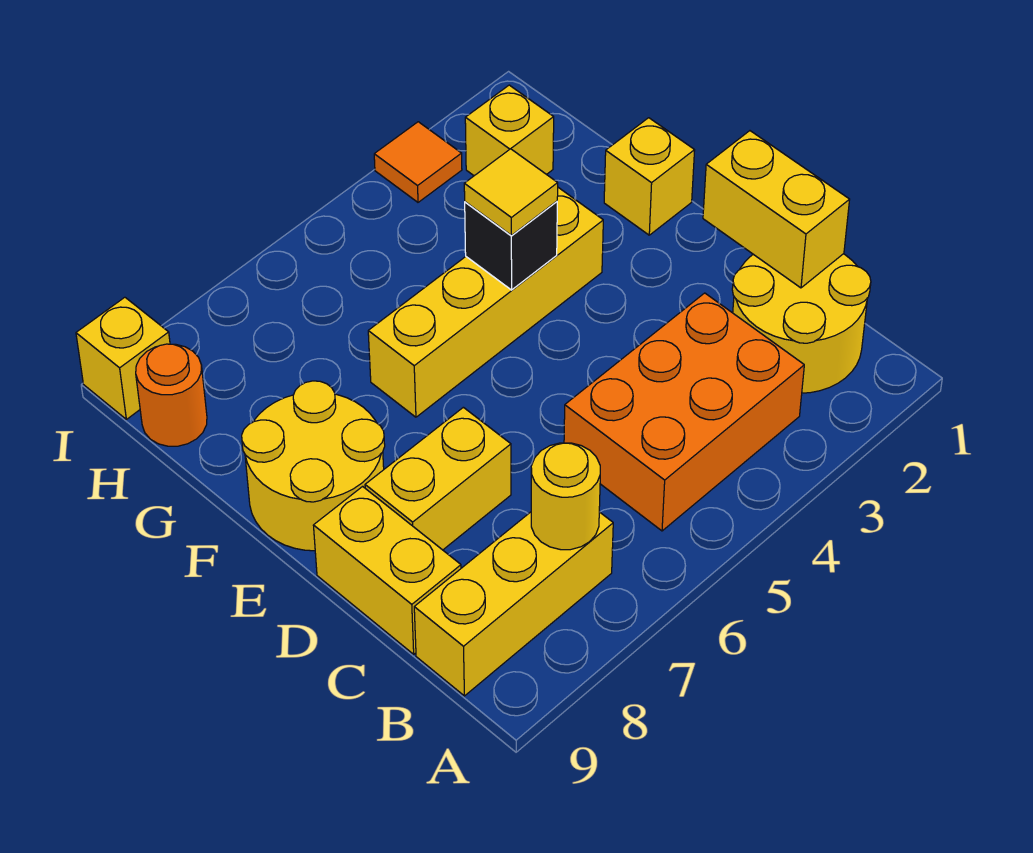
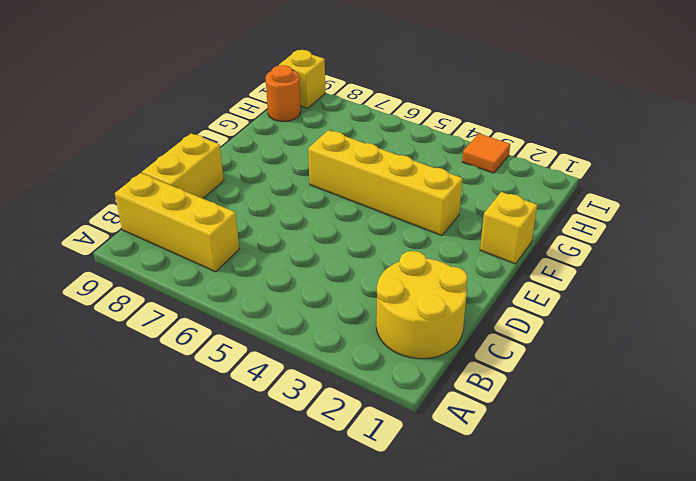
none -> orange brick B3:C5 level 1
none -> yellow brick D7:D8 level 1
none -> yellow round brick E8:F9 level 1

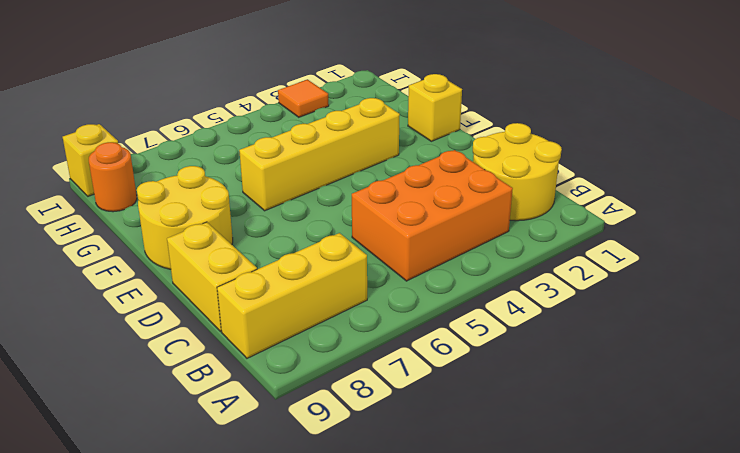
none -> yellow brick D7:D8 level 1
none -> yellow brick H2 level 1
none -> yellow round brick B7 level 2

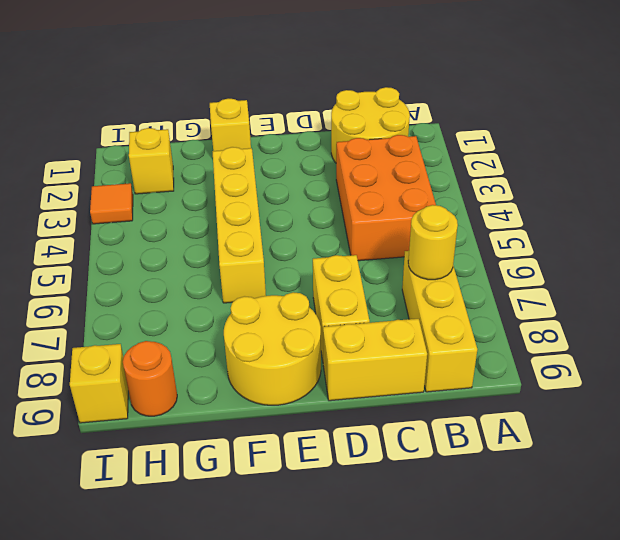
none -> yellow brick C1:D1 level 2
none -> black brick F4 level 2
none -> yellow tile F4 level 3

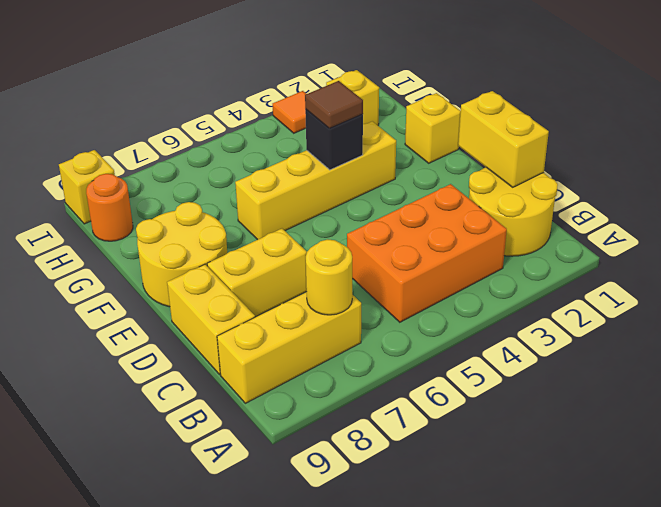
brown tile F4 level 3 -> yellow tile F4 level 3

